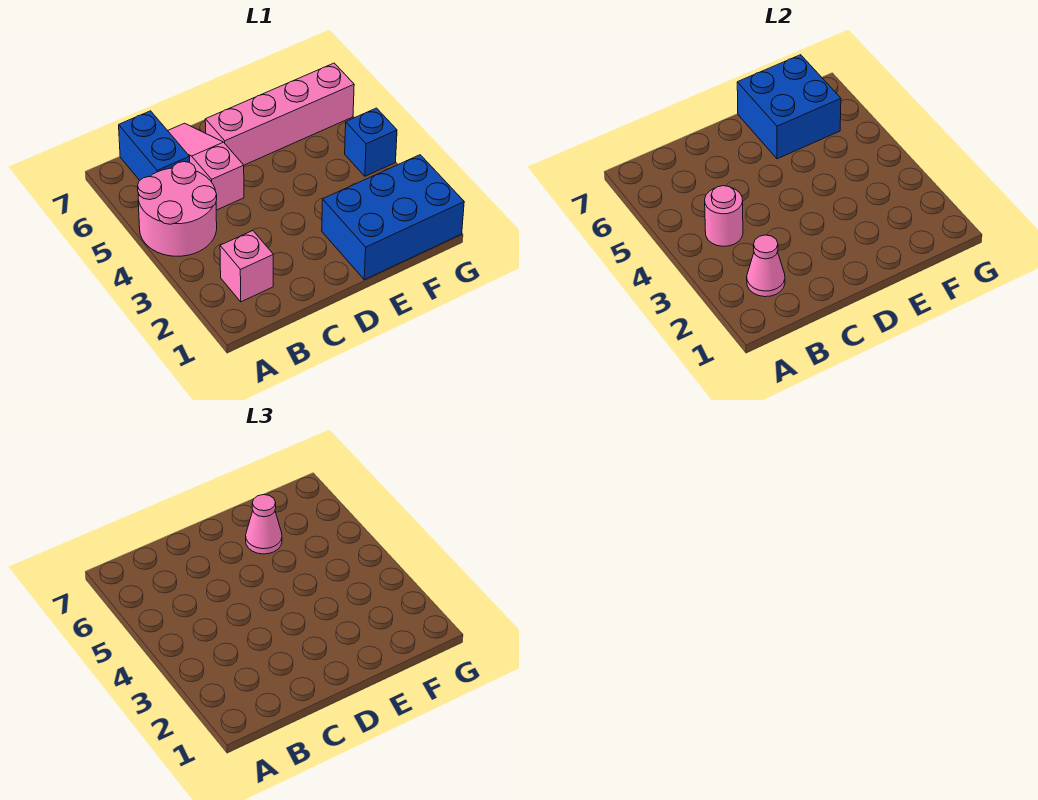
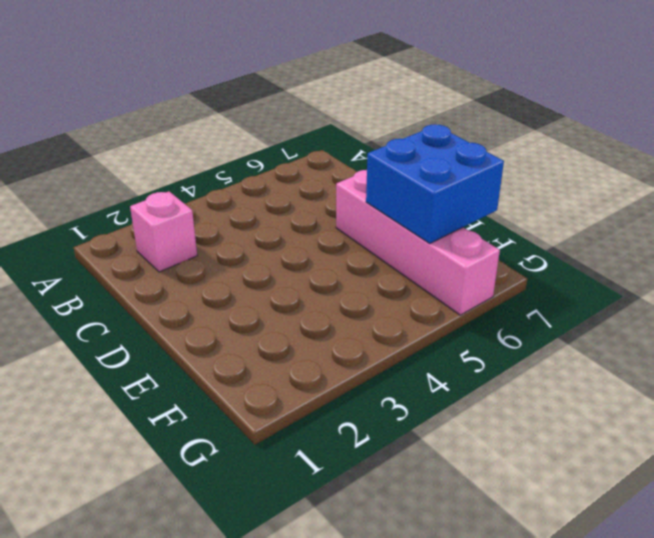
none -> pink round brick A4:B5 level 1
none -> blue brick B6:B7 level 1

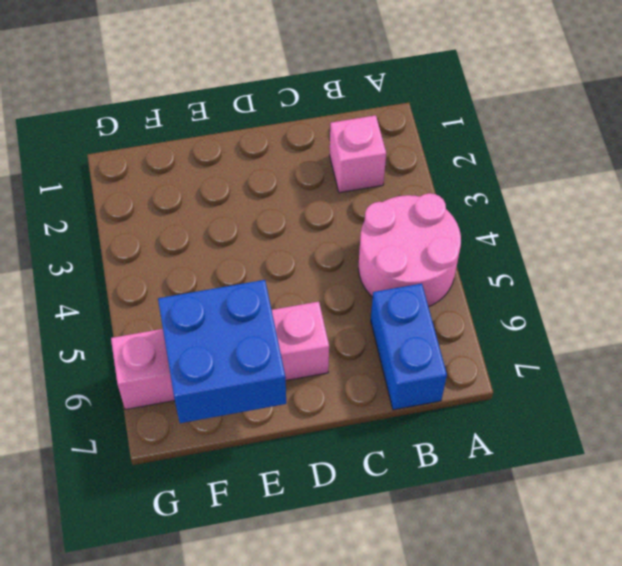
none -> pink slope C5:C7 level 1 top 5
none -> blue brick E1:G2 level 1

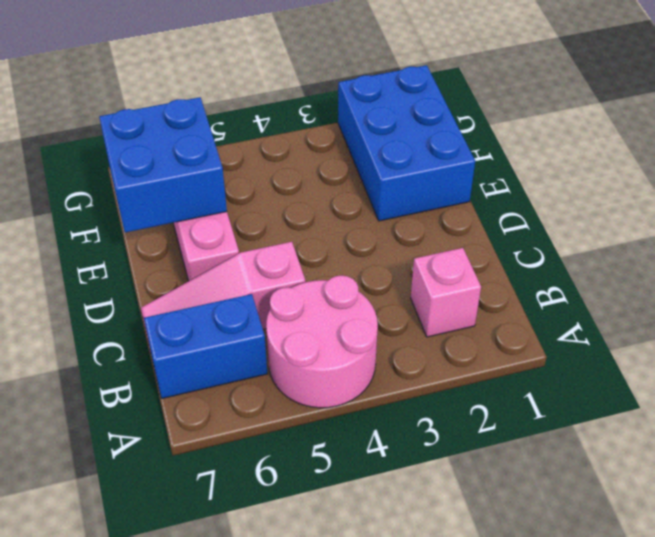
none -> blue brick G4 level 1
none -> pink cone B2 level 2

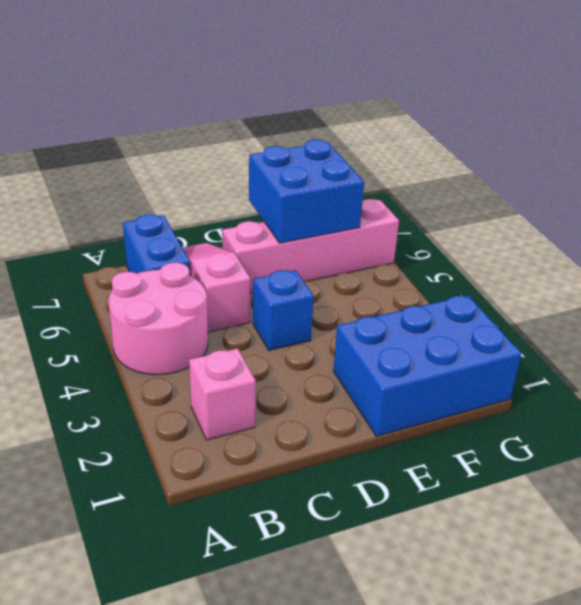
blue brick D4 level 1 -> blue brick G4 level 1
none -> pink cone B2 level 2
none -> pink round brick B4 level 2

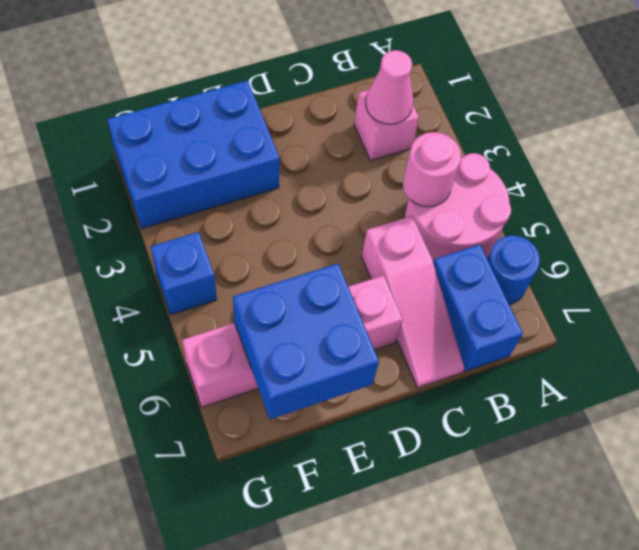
blue round brick A6 level 1 -> none
none -> pink cone E6 level 3

